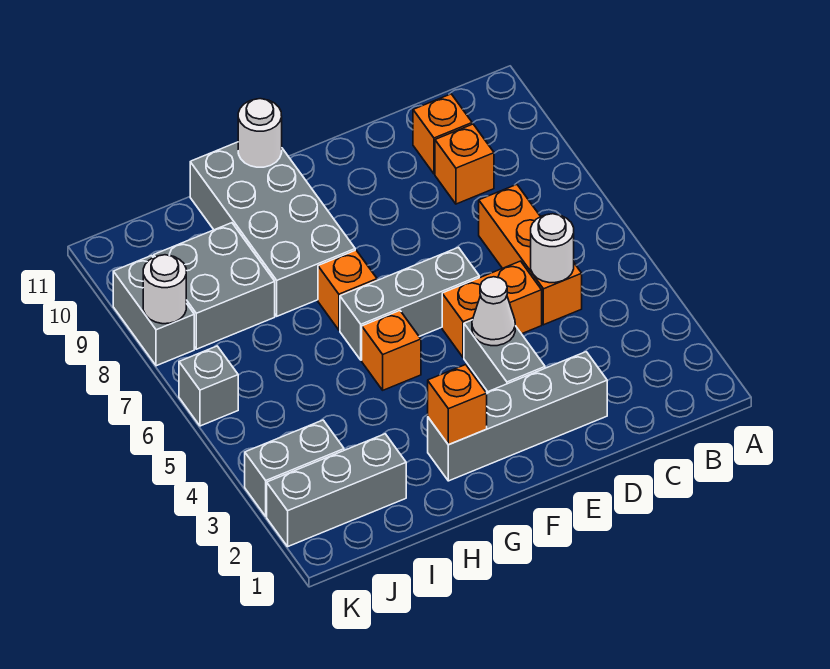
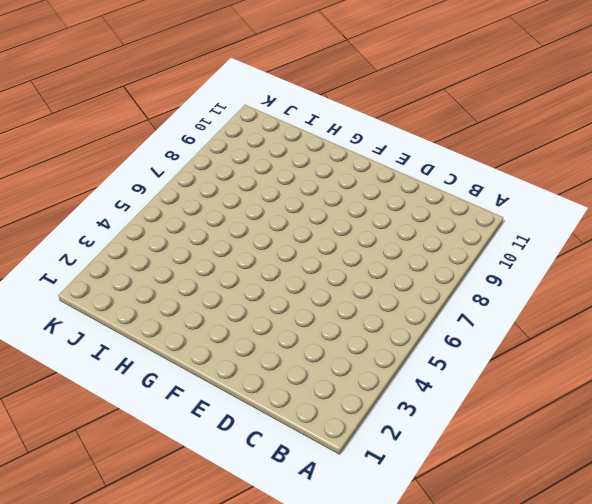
none -> orange brick C5:C7 level 1
none -> orange brick C9 level 1
none -> orange brick C10 level 1

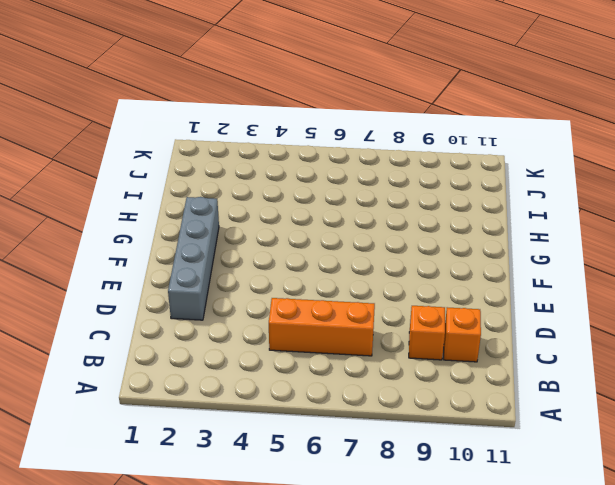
none -> orange brick D5:E5 level 1
none -> grey brick E3:E4 level 1
none -> grey brick E6:G6 level 1

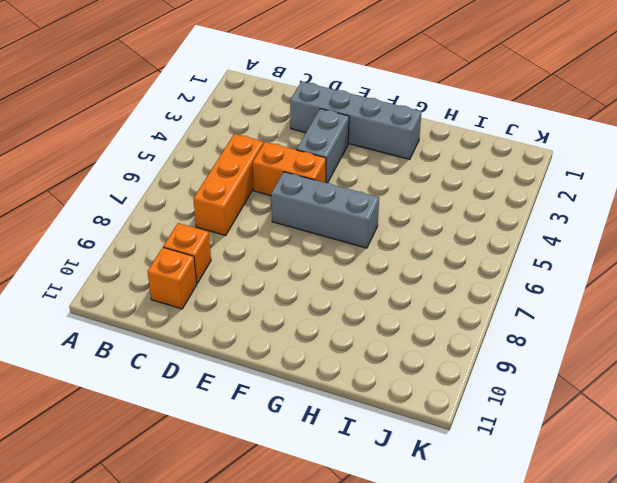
none -> orange brick G5 level 1
none -> orange brick G7 level 1
none -> grey brick G8:H11 level 1

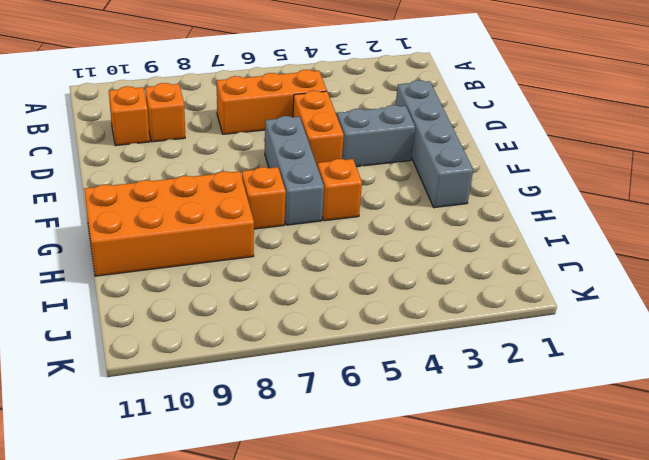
orange brick G8:H11 level 1 -> grey brick G8:H11 level 1
none -> grey brick I2:K2 level 1
none -> grey brick I8:J9 level 1
none -> grey brick J3:K3 level 1

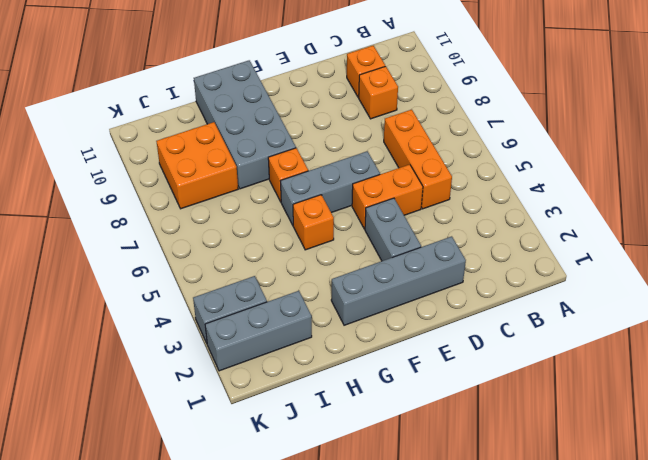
orange brick I8:J9 level 1 -> grey brick I8:J9 level 1
none -> grey brick K6 level 1
none -> grey brick K8:K9 level 1
none -> white round brick C5 level 2

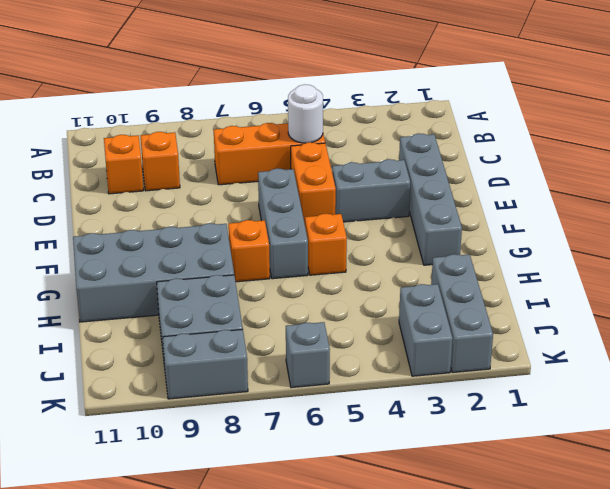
none -> white cone E4 level 2
none -> orange brick G2 level 2
none -> white round brick G11 level 2

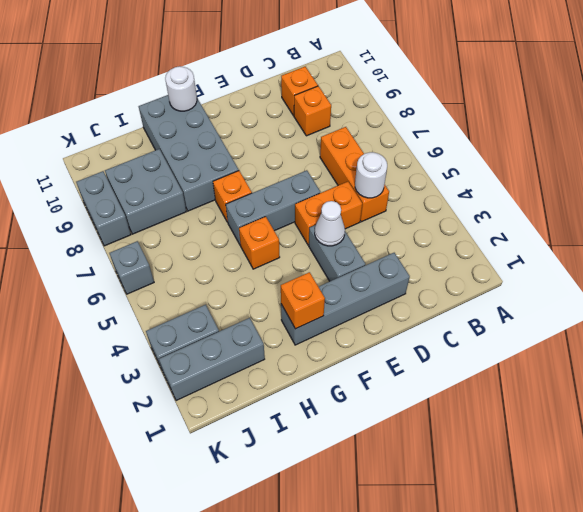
none -> white round brick K8 level 2

